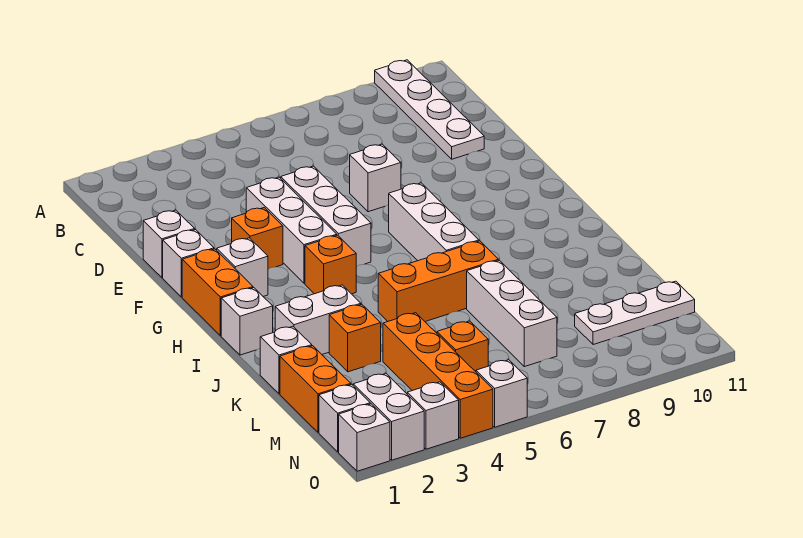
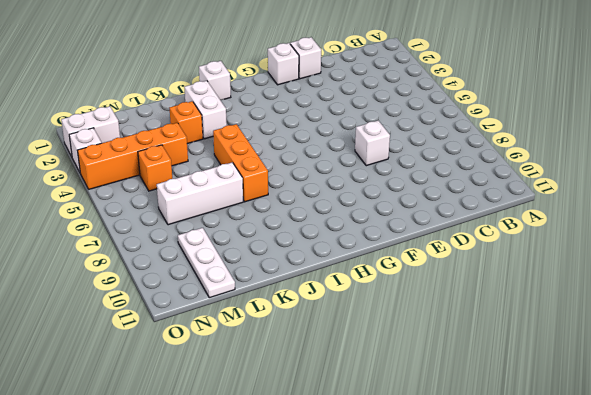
none -> white plate A10:D10 level 1
none -> white brick E4:G4 level 1
none -> white brick E5:G5 level 1

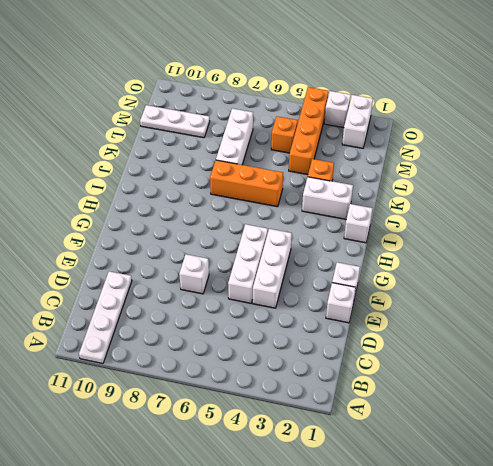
none -> orange brick F3 level 1
none -> orange brick G1:H1 level 1
none -> white brick G2 level 1

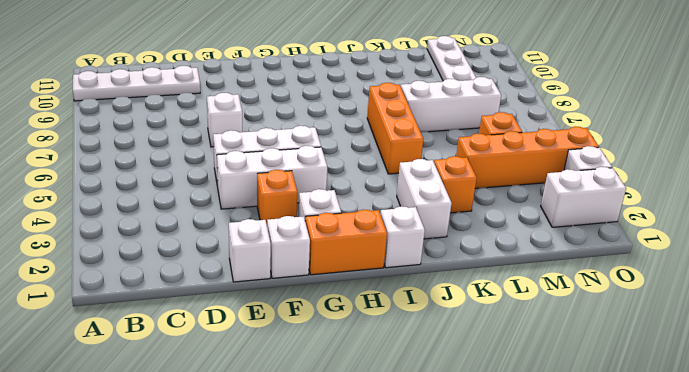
none -> white brick G7:I7 level 1
none -> orange brick H4 level 1
none -> white brick K1 level 1

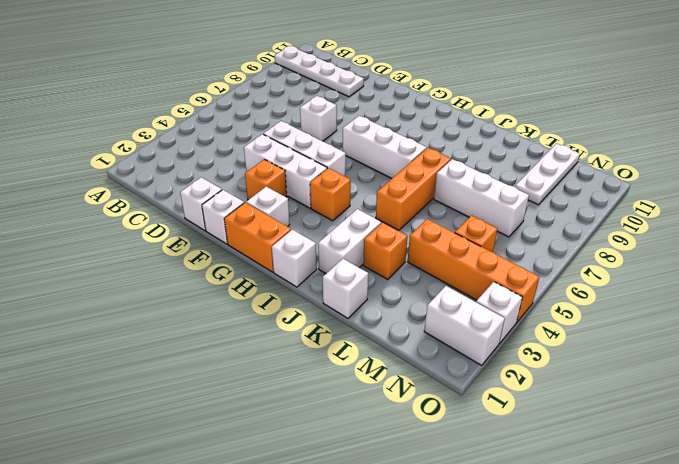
none -> orange brick L1:M1 level 1
none -> white brick N1 level 1
none -> white brick O1 level 1

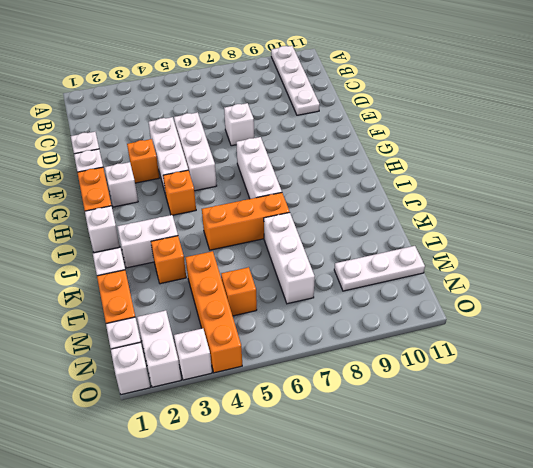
none -> white brick O5 level 1

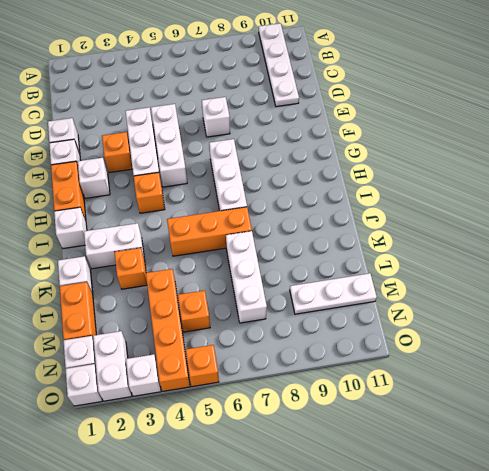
orange brick O5 level 1 -> white brick O5 level 1

